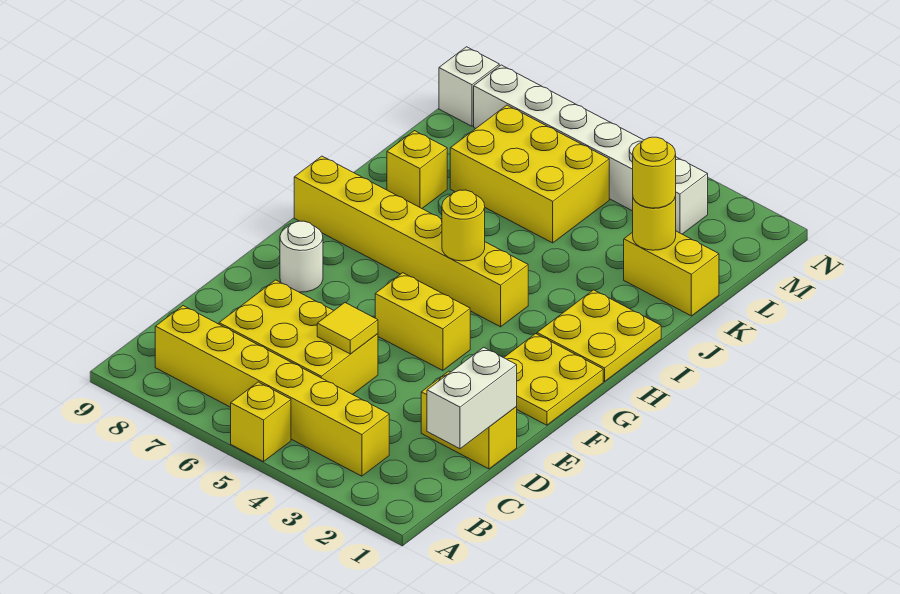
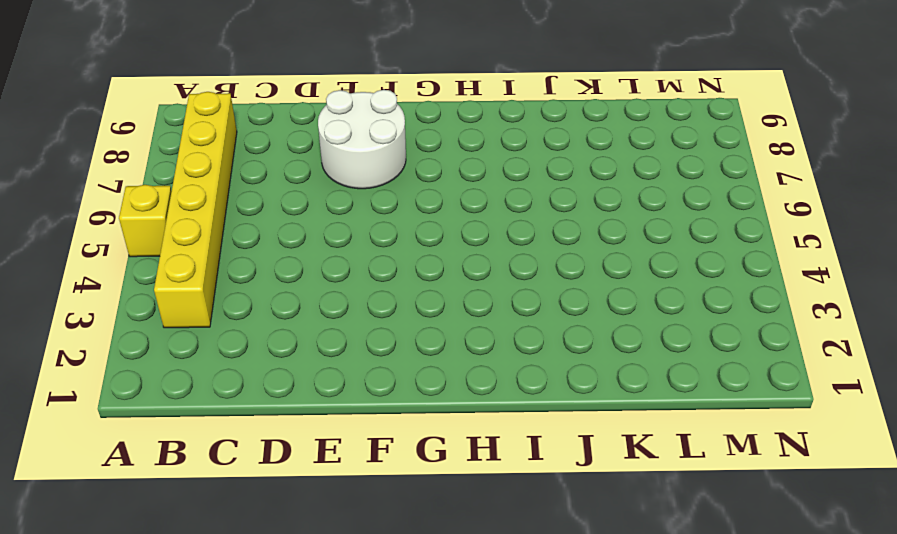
white round brick E7:F8 level 1 -> white round brick F8 level 1
none -> yellow brick C5:D7 level 1
none -> yellow brick D1:D2 level 1
none -> yellow plate F1:G2 level 1

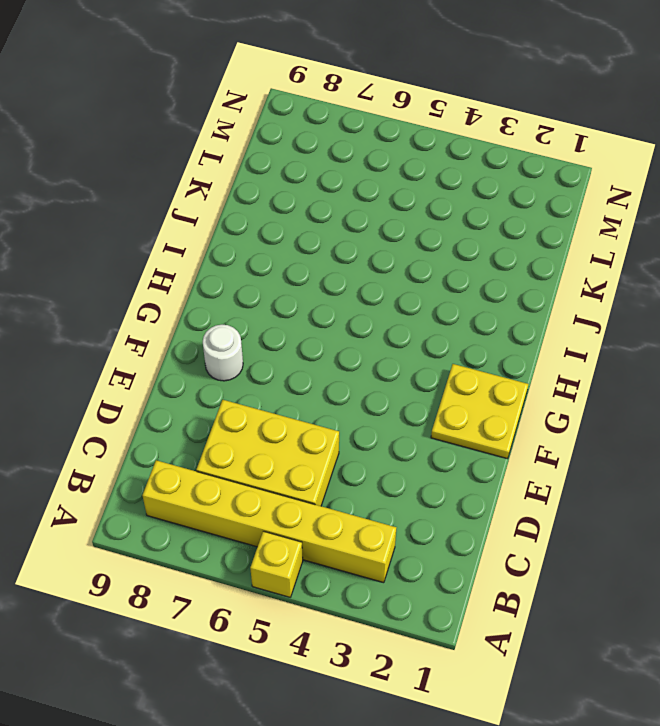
none -> yellow brick D1:D2 level 1
none -> yellow brick F4:F5 level 1
none -> yellow plate H1:I2 level 1

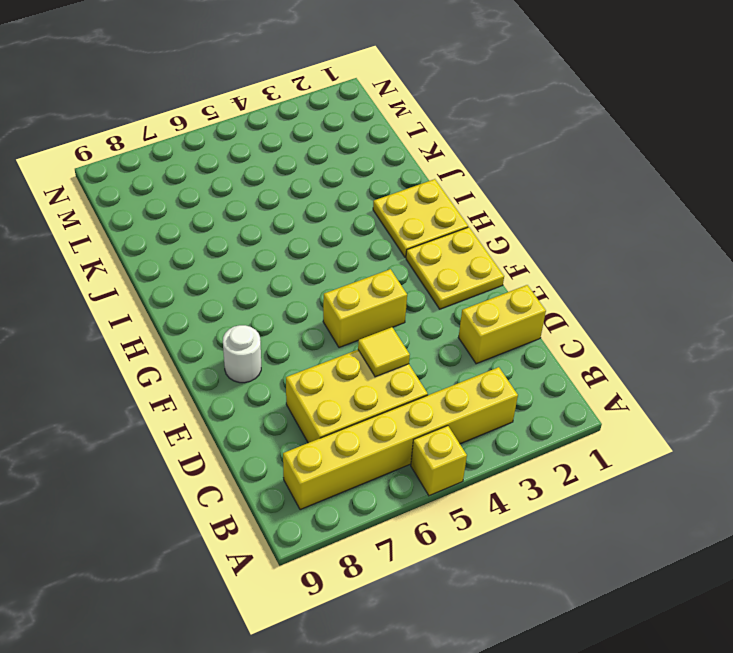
none -> yellow brick H4:H9 level 1
none -> yellow brick J8 level 1
none -> yellow brick K1:K2 level 1

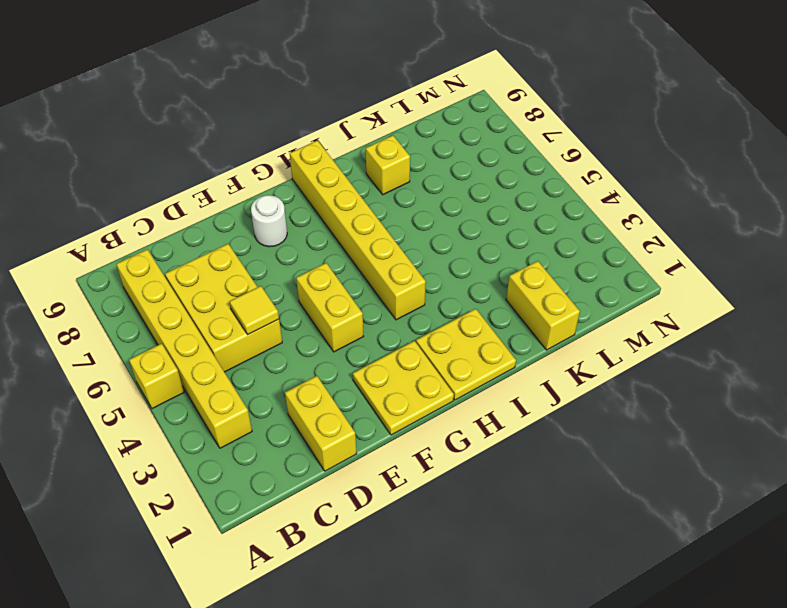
none -> yellow brick K5:L7 level 1
none -> white brick M3:M8 level 1
none -> white brick M9 level 1

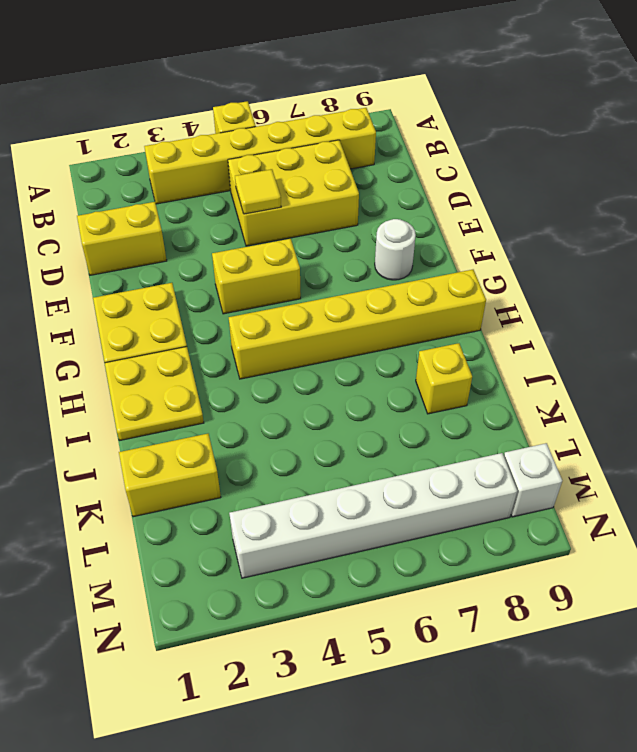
none -> yellow brick K5:L7 level 1
none -> white brick C1:D1 level 2
none -> yellow round brick H5 level 2

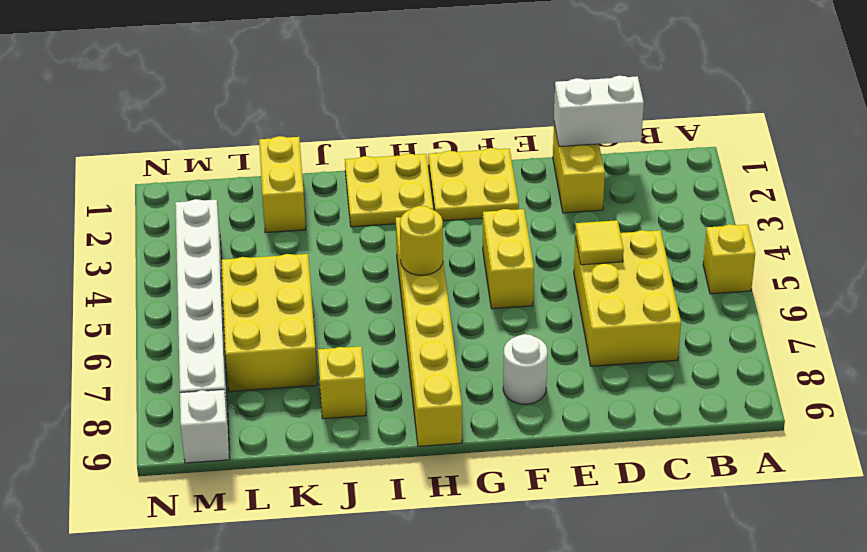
none -> yellow brick B3:B8 level 1
none -> yellow round brick K2 level 2
none -> yellow round brick K2 level 3

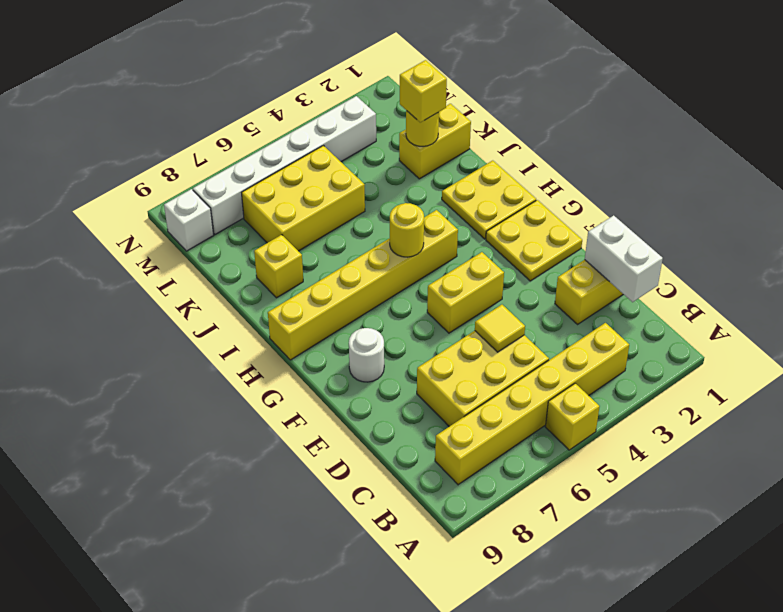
yellow brick K2 level 3 -> yellow round brick K2 level 3

